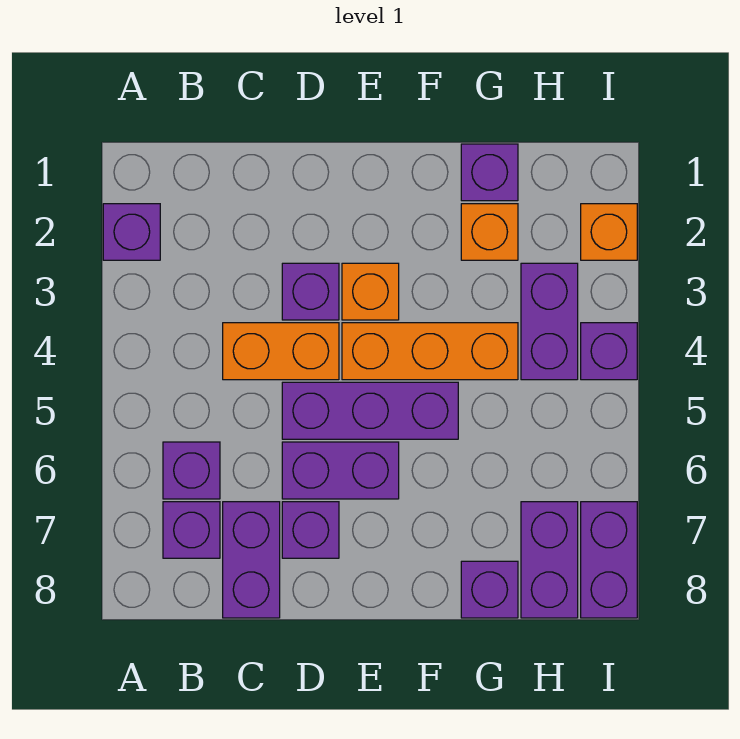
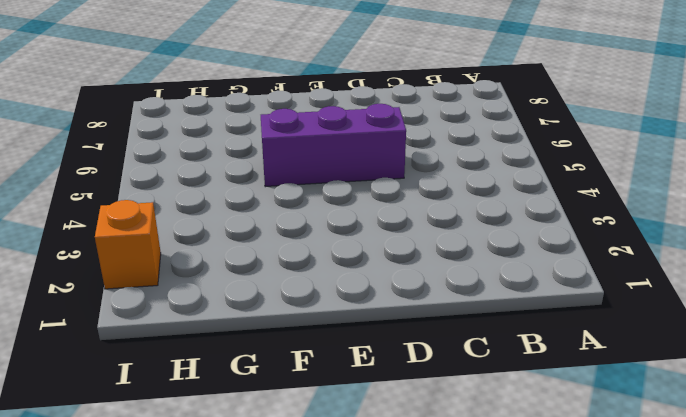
none -> purple brick A2 level 1
none -> purple brick B6 level 1
none -> purple brick B7 level 1

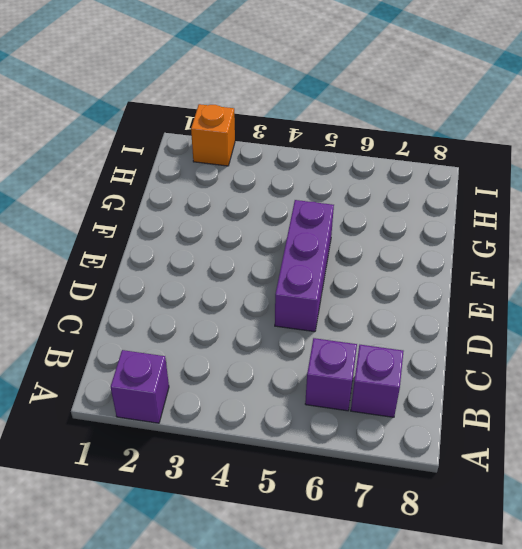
none -> orange brick C4:D4 level 1
none -> purple brick C7:C8 level 1
none -> purple brick D3 level 1

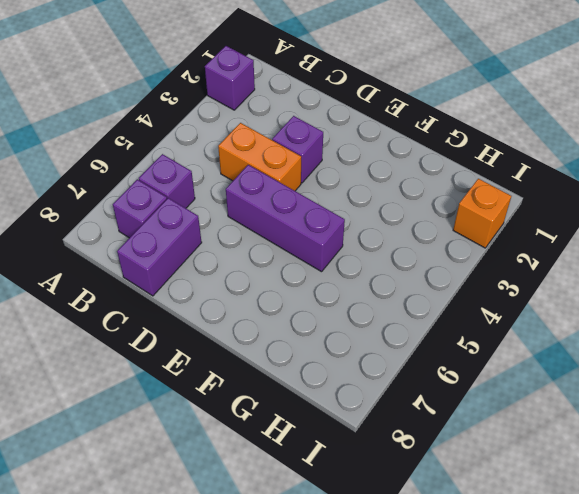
none -> purple brick D6:E6 level 1
none -> purple brick D7 level 1
none -> orange brick E3 level 1

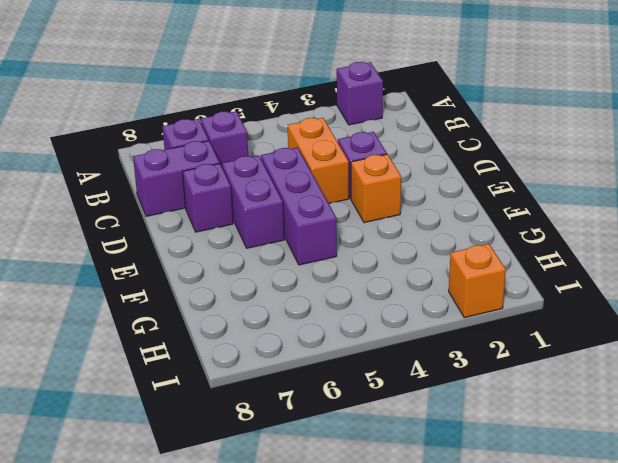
none -> orange brick E4:G4 level 1
none -> purple brick G1 level 1
none -> orange brick G2 level 1

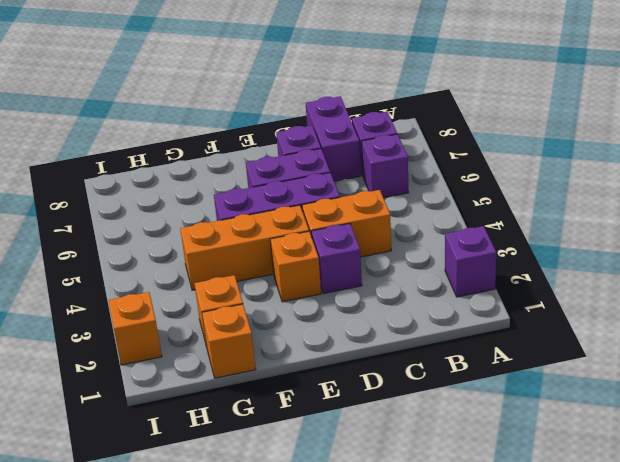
orange brick G1 level 1 -> purple brick G1 level 1
none -> purple brick G8 level 1
none -> purple brick H3:H4 level 1
none -> purple brick H7:H8 level 1

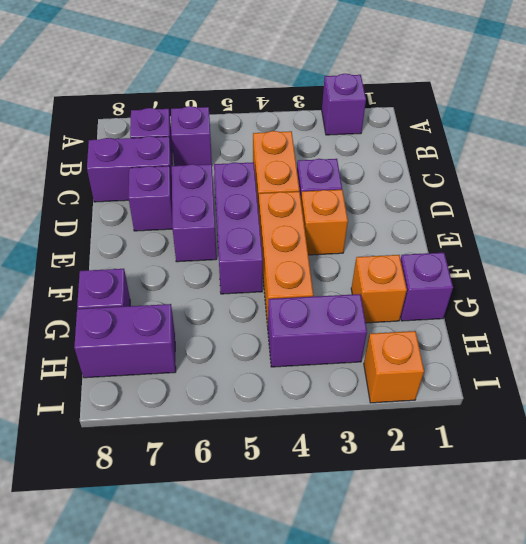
none -> purple brick I4 level 1
none -> purple brick I7:I8 level 1

